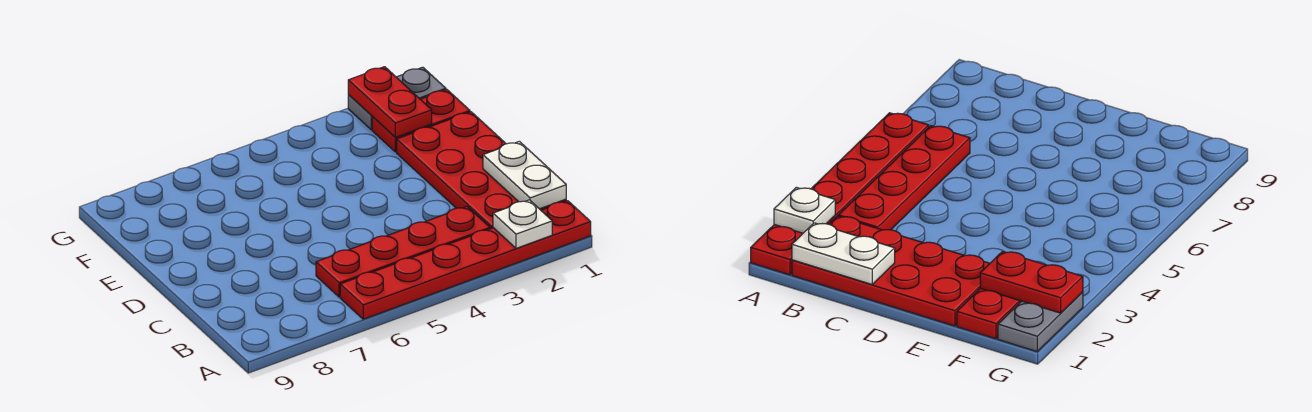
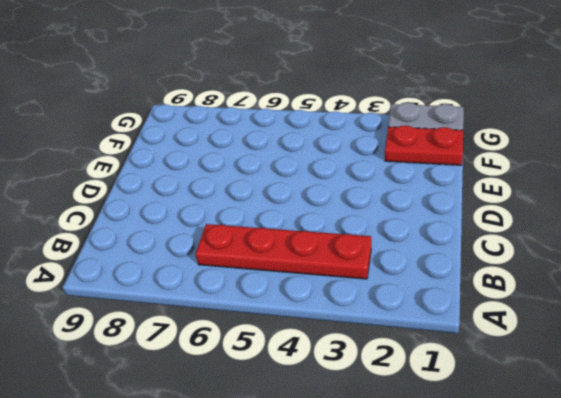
none -> red plate A1:A6 level 1
none -> red plate B1:E2 level 1

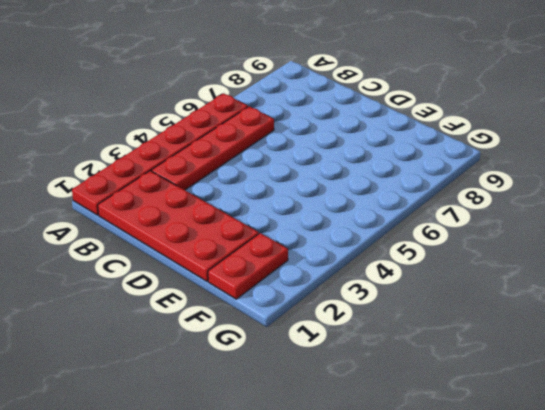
none -> grey plate G1:G2 level 1
none -> white plate A2 level 2

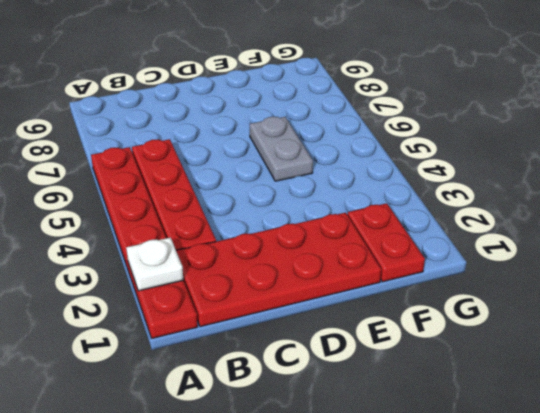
grey plate E5:E6 level 1 -> grey plate G1:G2 level 1
none -> white plate B1:C1 level 2
none -> red plate F2:G2 level 2

